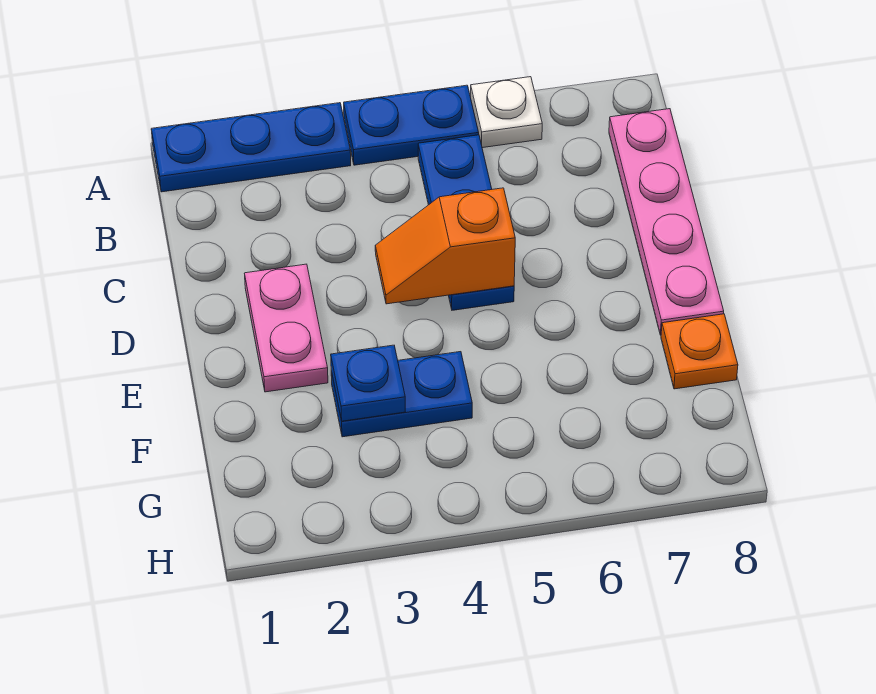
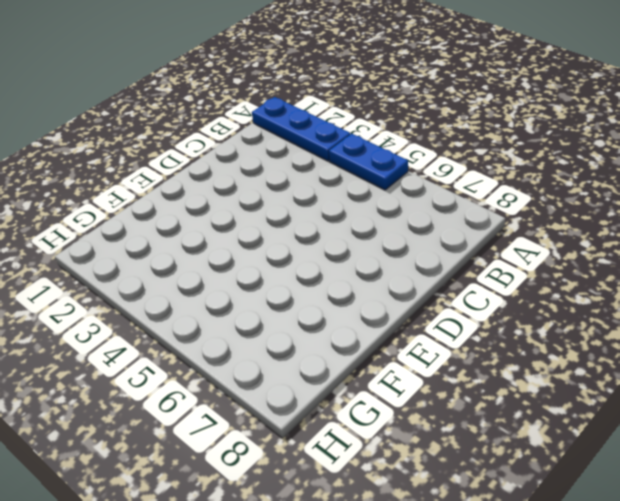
none -> white plate A6 level 1
none -> blue plate B5:D5 level 1

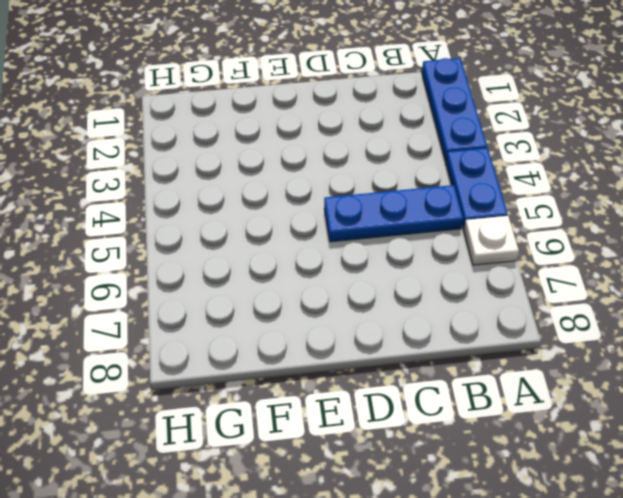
none -> pink plate B8:E8 level 1
none -> pink plate D2:E2 level 1

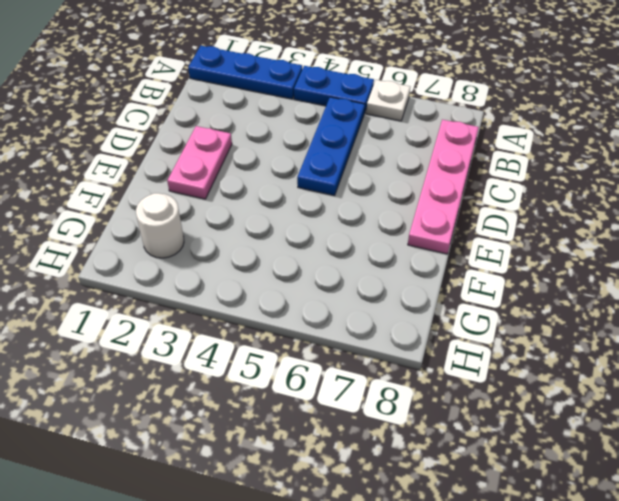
white round brick G2 level 1 -> none
none -> blue plate F3:F4 level 1
none -> orange plate F8 level 1

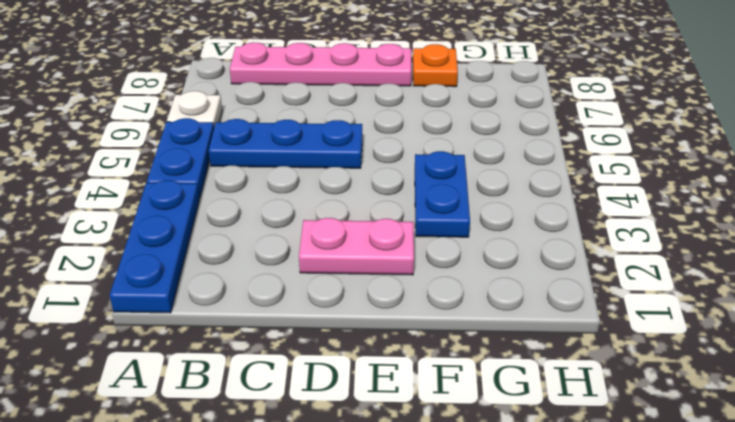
none -> orange slope D4:D5 level 2 top 5
none -> blue plate F3 level 2

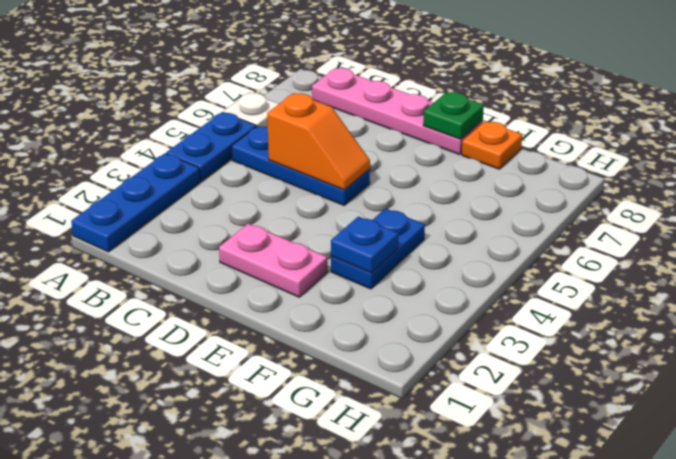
orange slope C5:D5 level 2 top C -> orange slope D4:D5 level 2 top 5
green plate E8 level 2 -> none

